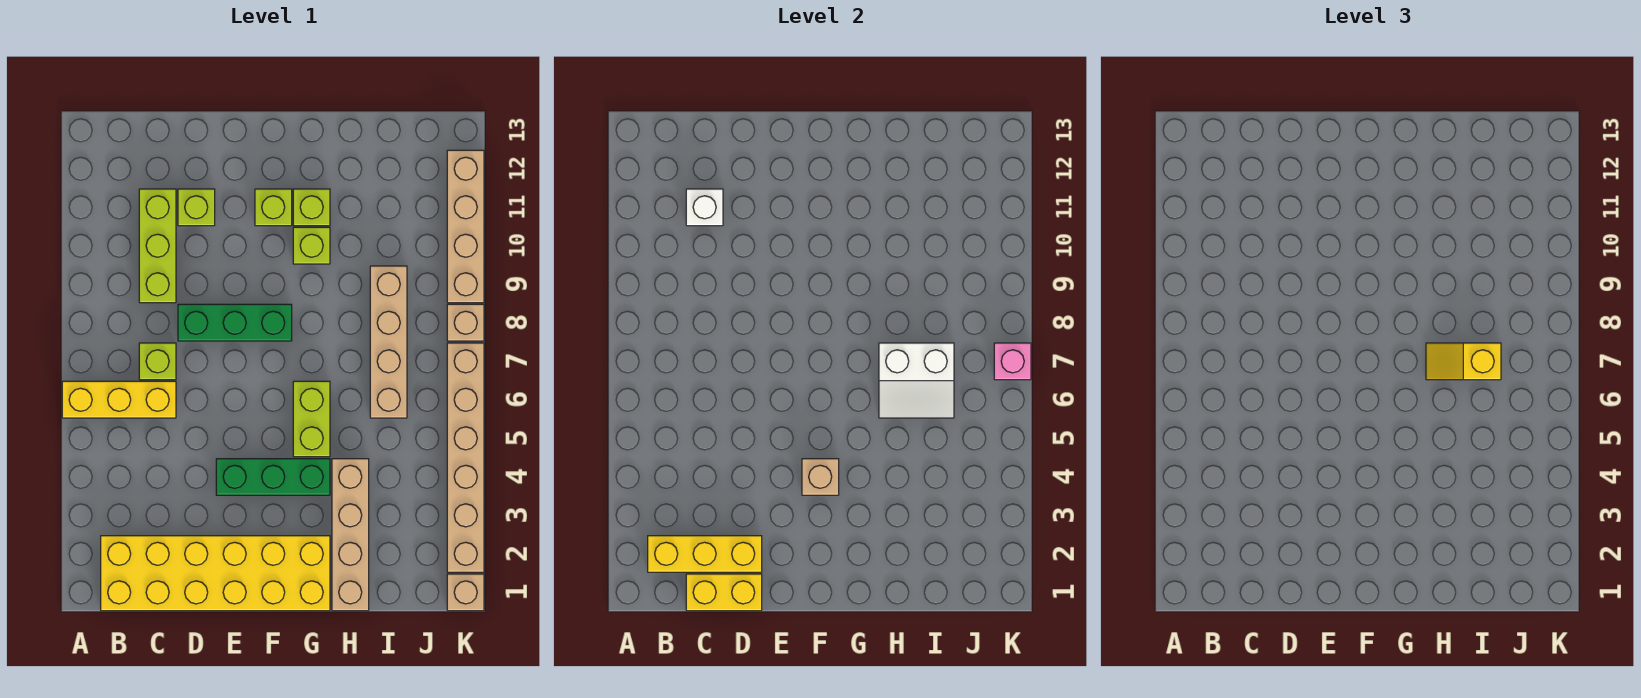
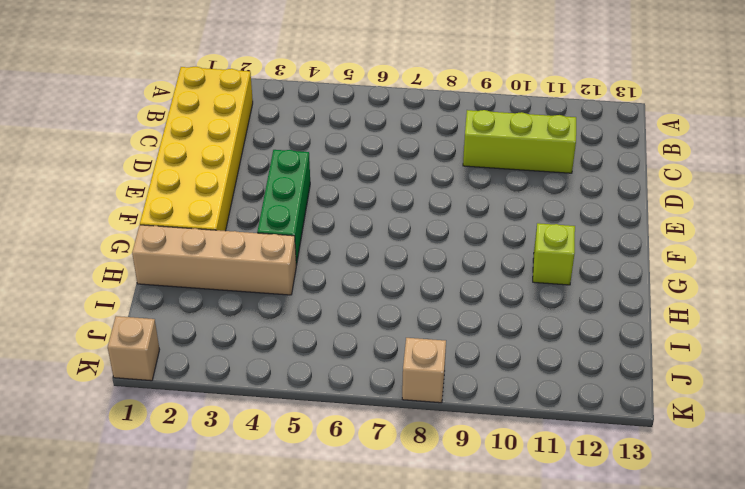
none -> yellow brick A6:C6 level 1
none -> lime brick C7 level 1
none -> green brick D8:F8 level 1

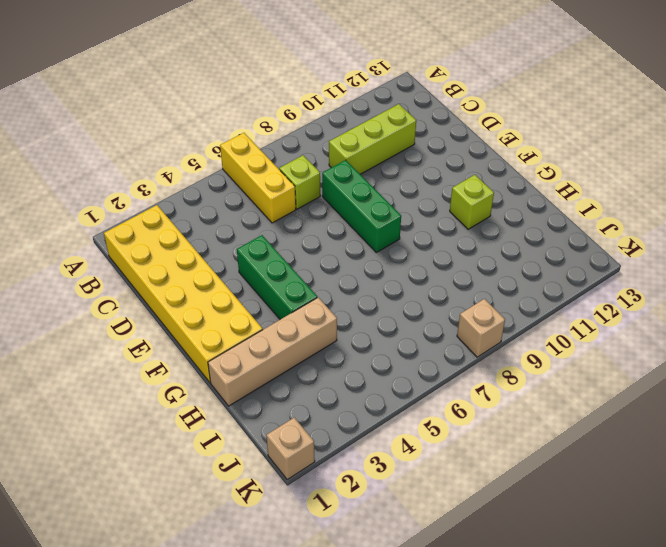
none -> lime brick D11 level 1
none -> lime brick F11 level 1
none -> lime brick G5:G6 level 1

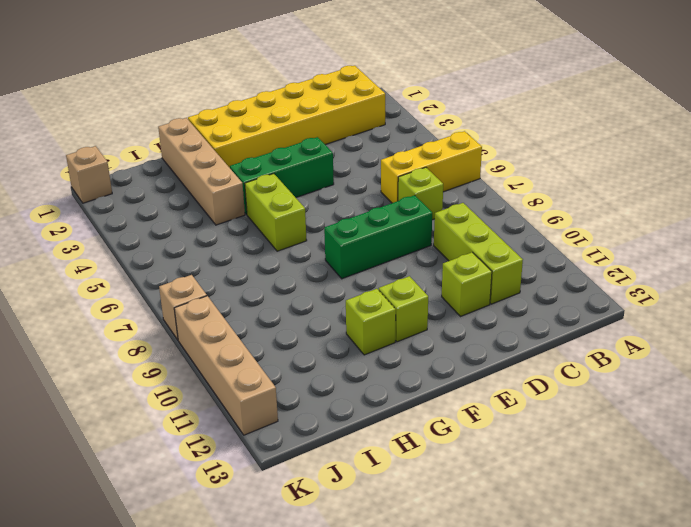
none -> lime brick G10 level 1
none -> tan brick I6:I9 level 1
none -> tan brick K2:K7 level 1

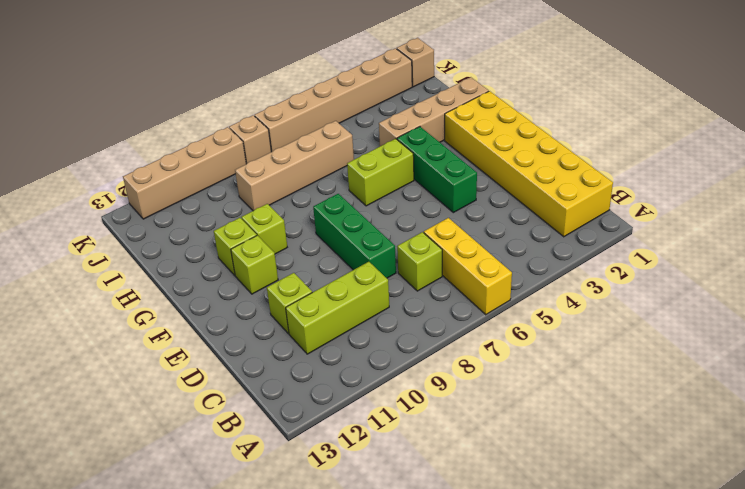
none -> yellow brick B2:D2 level 2
none -> yellow brick C1:D1 level 2
none -> white brick C11 level 2

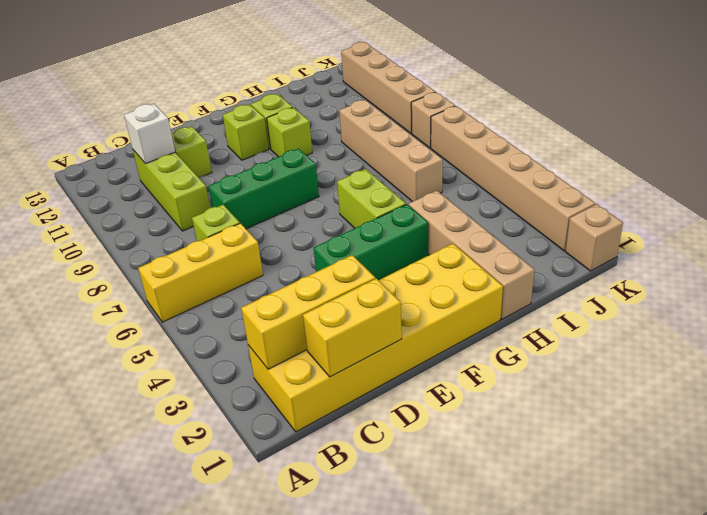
none -> tan brick F4 level 2
none -> white slope H6:I7 level 2 top 7
none -> pink brick K7 level 2

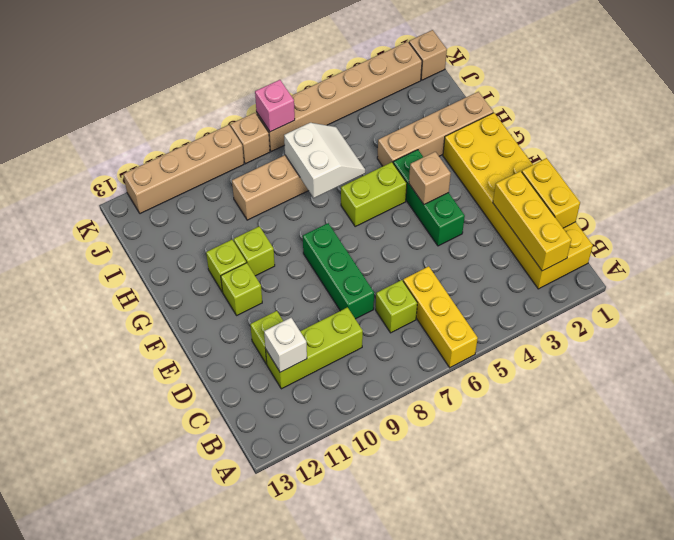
none -> yellow slope H7:I7 level 3 top I

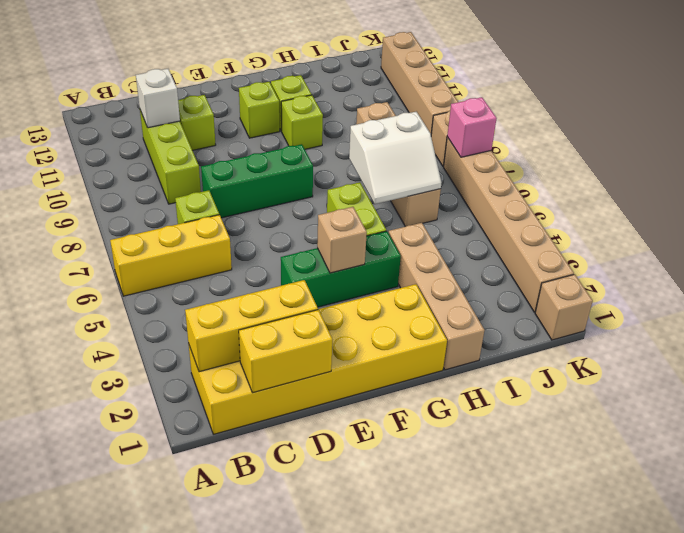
none -> yellow slope H7:I7 level 3 top I

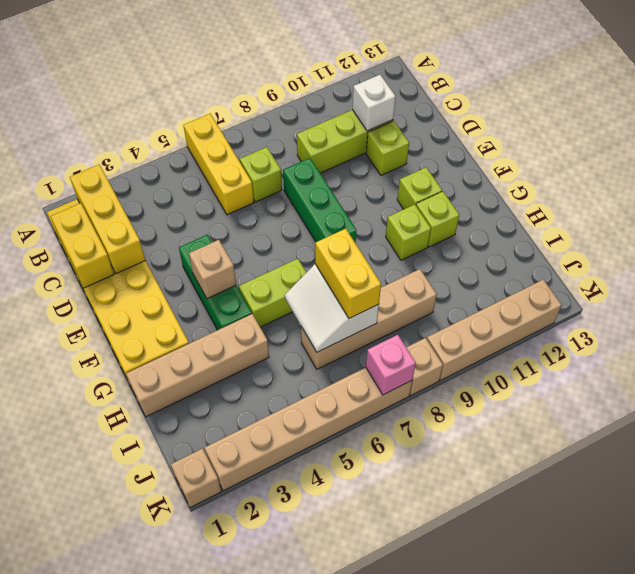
yellow brick H7:I7 level 3 -> yellow slope H7:I7 level 3 top I

